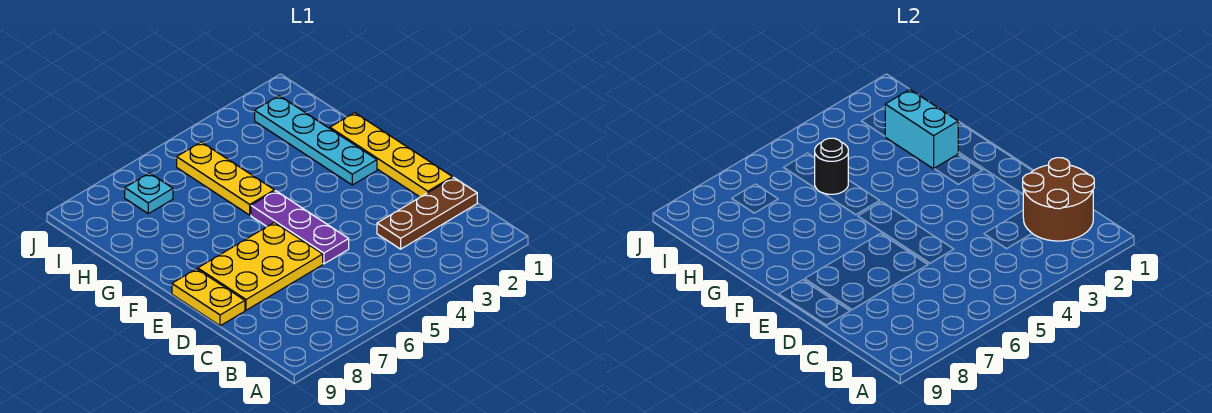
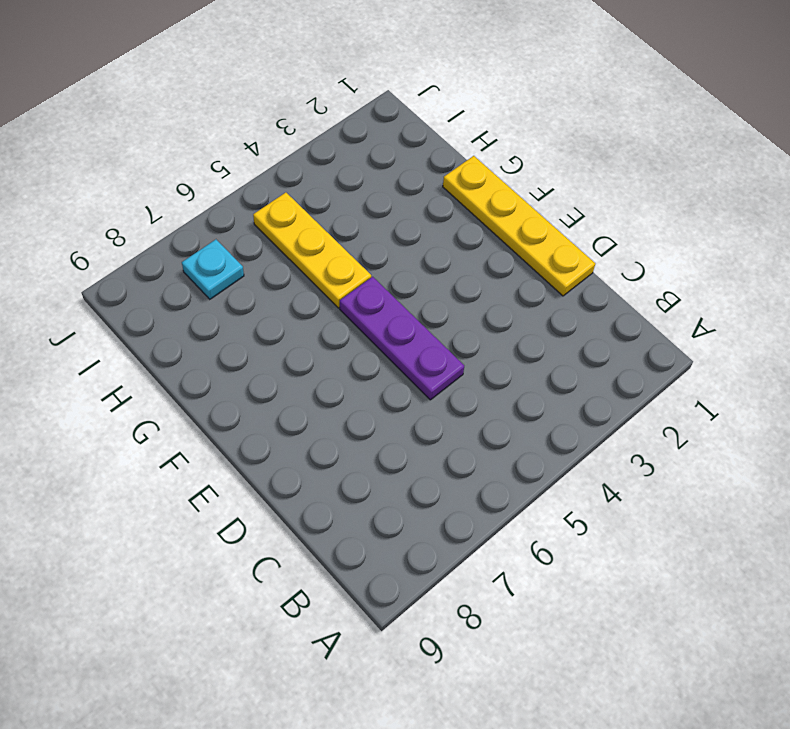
none -> brown plate C1:C3 level 1
none -> yellow plate D6:E8 level 1

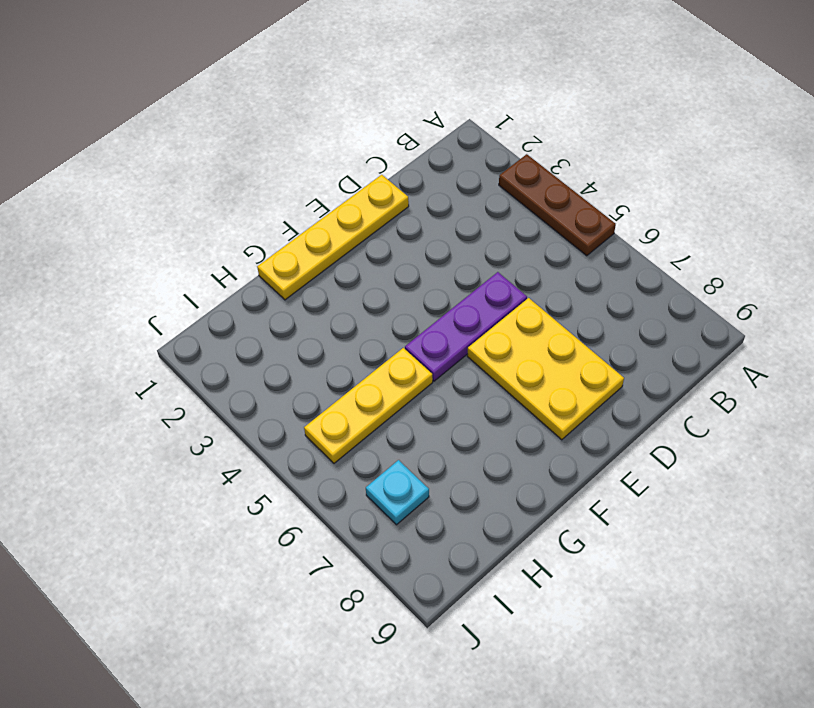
brown plate A3:A5 level 1 -> brown plate C1:C3 level 1
none -> yellow plate D9:E9 level 1
none -> cyan plate F2:I2 level 1

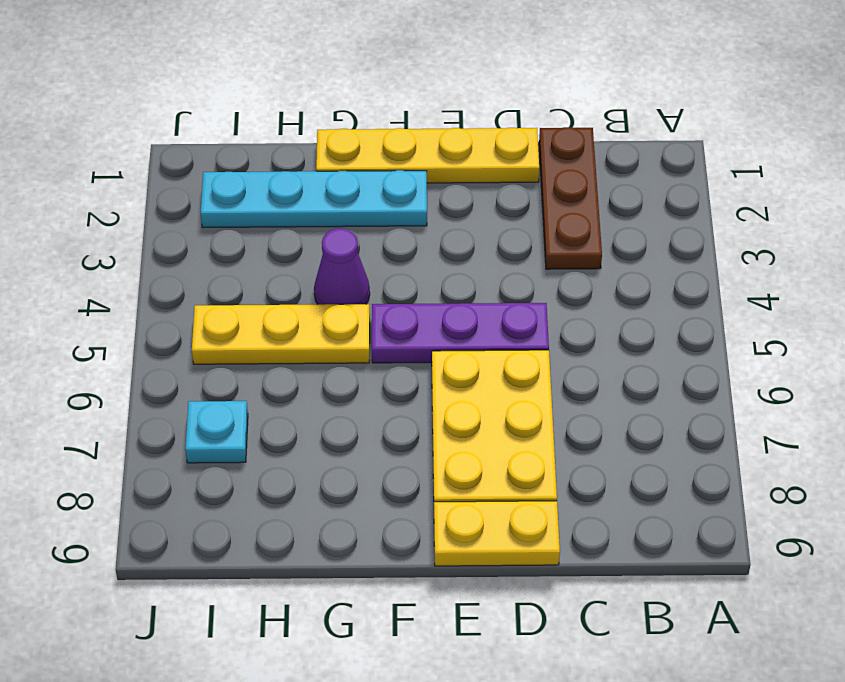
purple cone G4 level 1 -> none
none -> brown round brick B1:C2 level 2
none -> cyan brick G2:H2 level 2

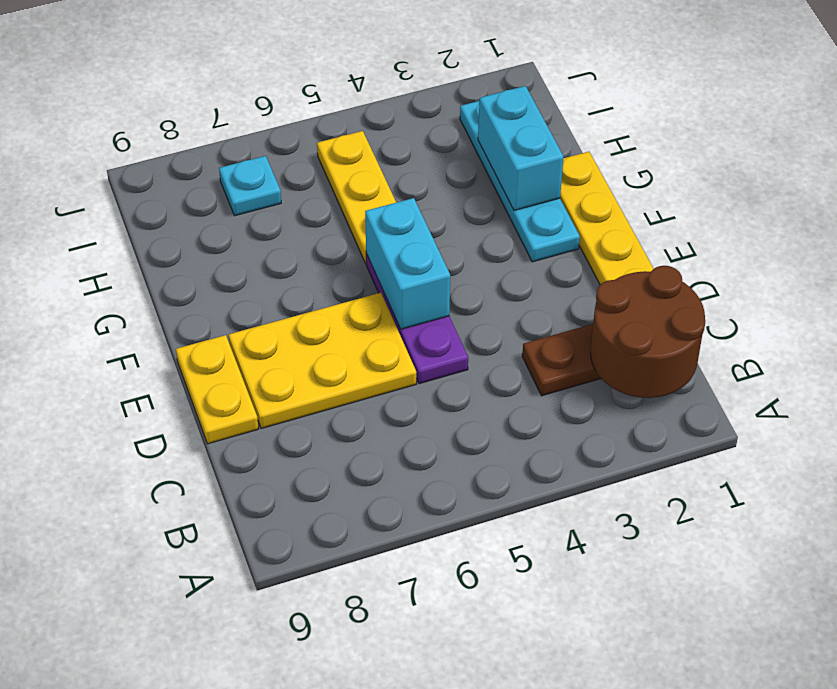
cyan brick E5:F5 level 2 -> none
none -> black round brick H5 level 2

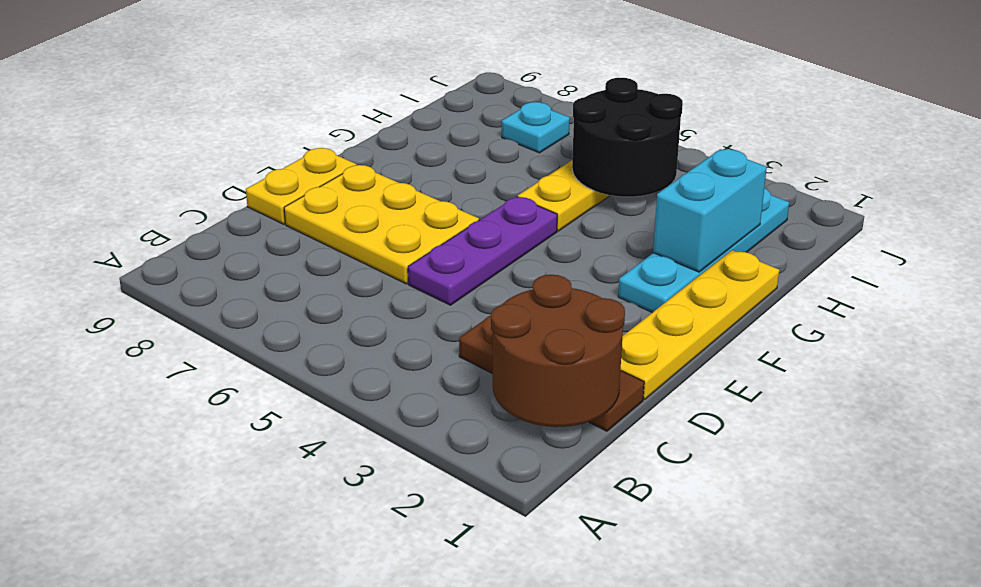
black round brick H4:I5 level 2 -> black round brick H5 level 2

